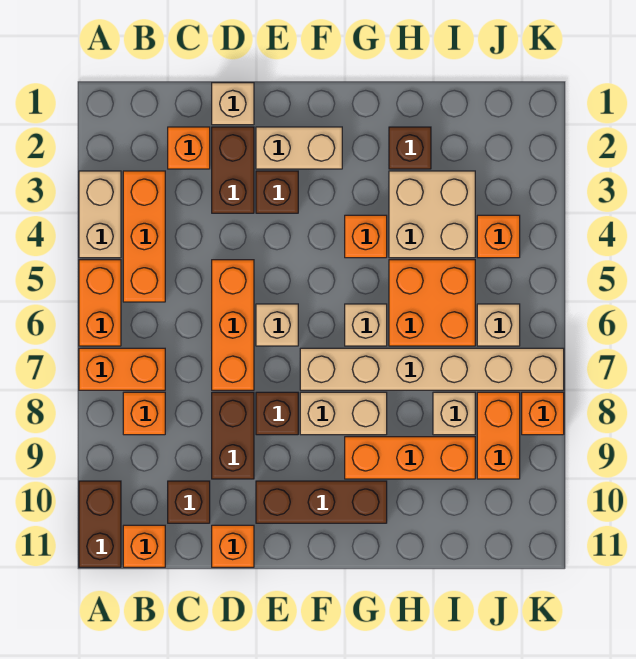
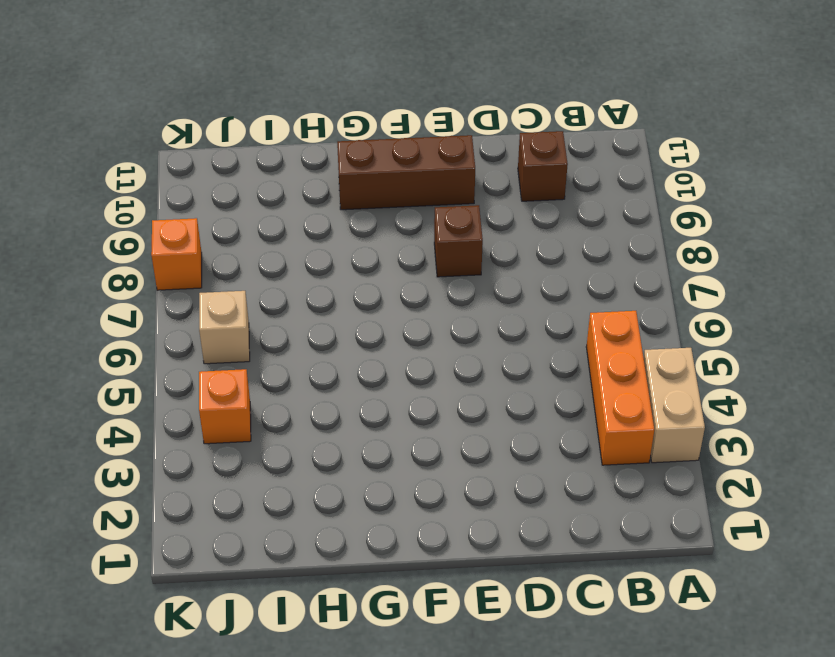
none -> orange brick A5:A6 level 1
none -> orange brick A7:B7 level 1
none -> brown brick A10:A11 level 1
none -> orange brick B8 level 1

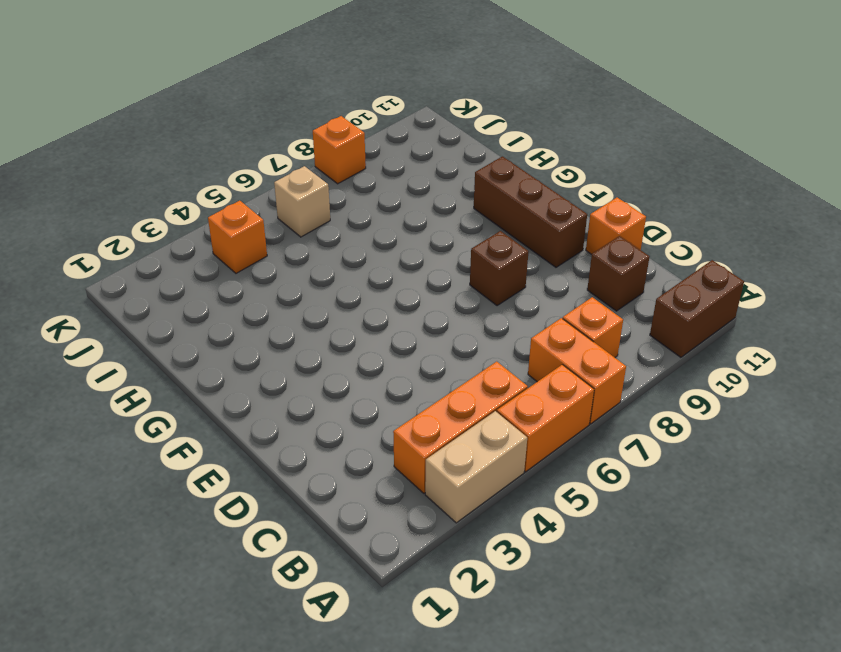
none -> orange brick B11 level 1
none -> orange brick C2 level 1
none -> tan brick D1 level 1
none -> brown brick D2:D3 level 1

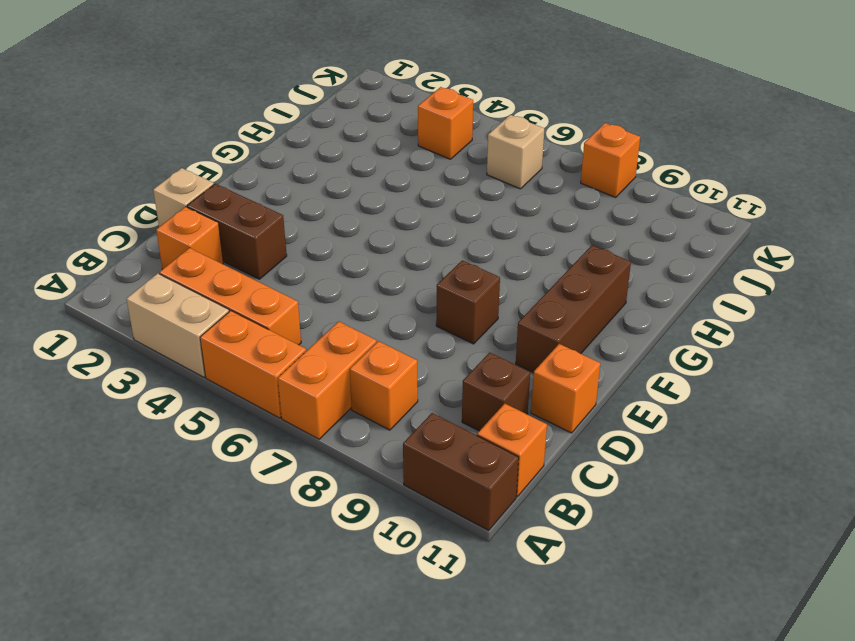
none -> orange brick D5:D7 level 1
none -> brown brick D8:D9 level 1
none -> tan brick E2:F2 level 1
none -> brown brick E3 level 1

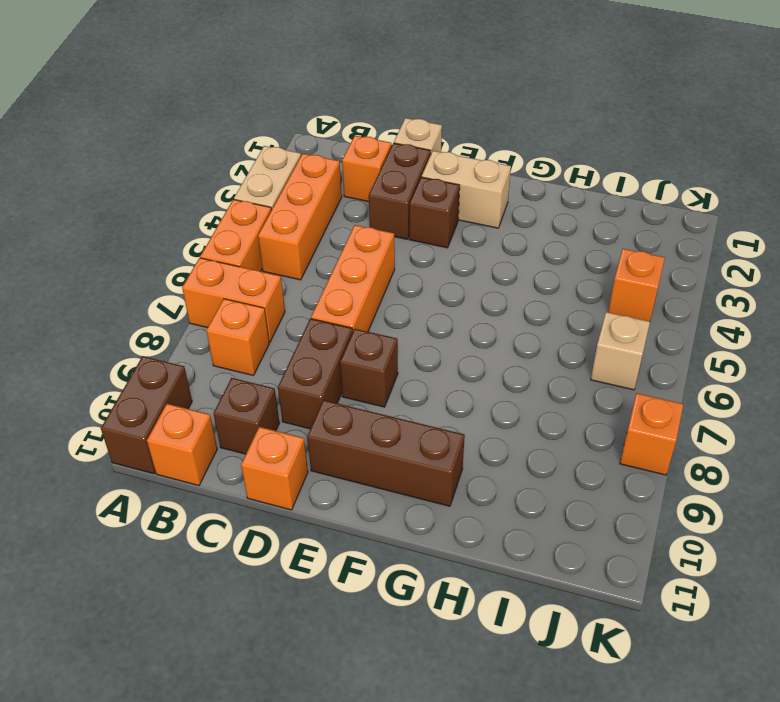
none -> tan brick E6 level 1
none -> tan brick F7:K7 level 1
none -> tan brick F8:G8 level 1
none -> orange brick G4 level 1

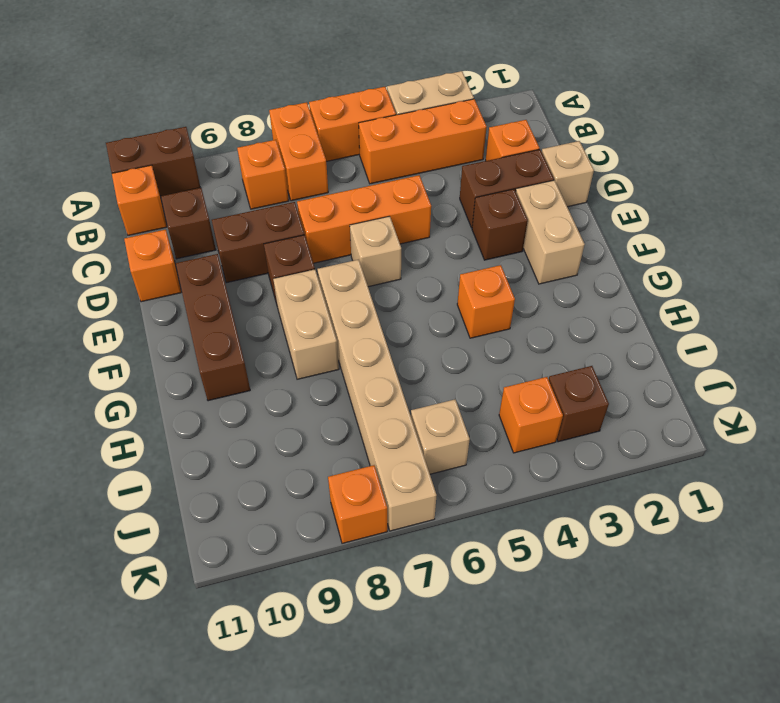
brown brick J3 level 1 -> brown brick H2 level 1
none -> tan brick G6 level 1
none -> orange brick G9:I9 level 1
none -> tan brick H3:I4 level 1
none -> orange brick H5:I6 level 1

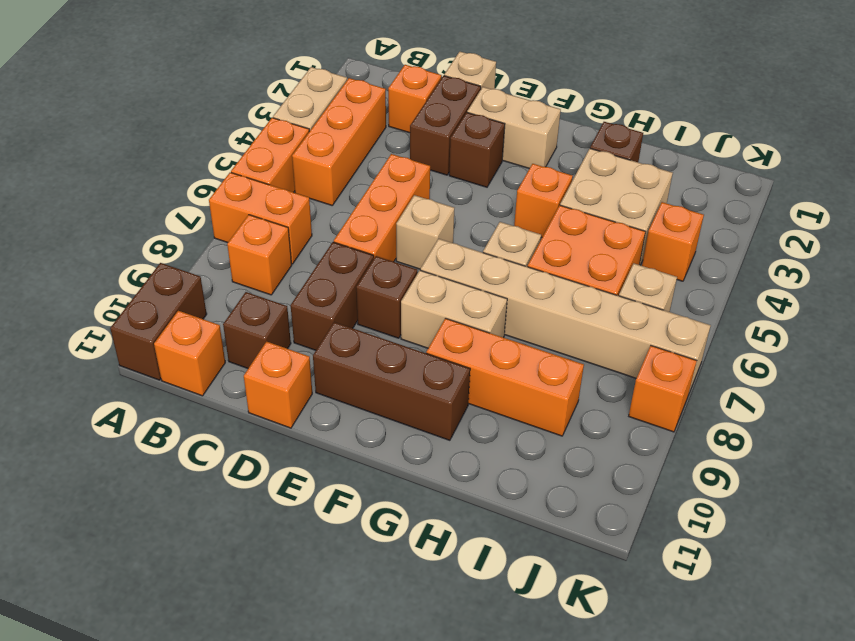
none -> tan brick I8 level 1
none -> orange brick J8:J9 level 1

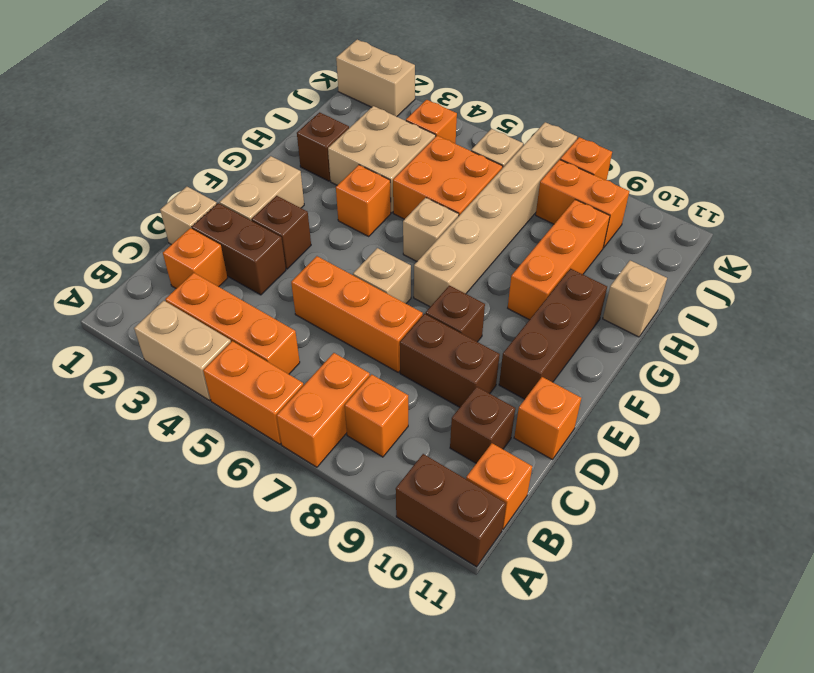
tan brick H11 level 1 -> tan brick I8 level 1
tan brick K1:K2 level 1 -> tan brick F8:G8 level 1

